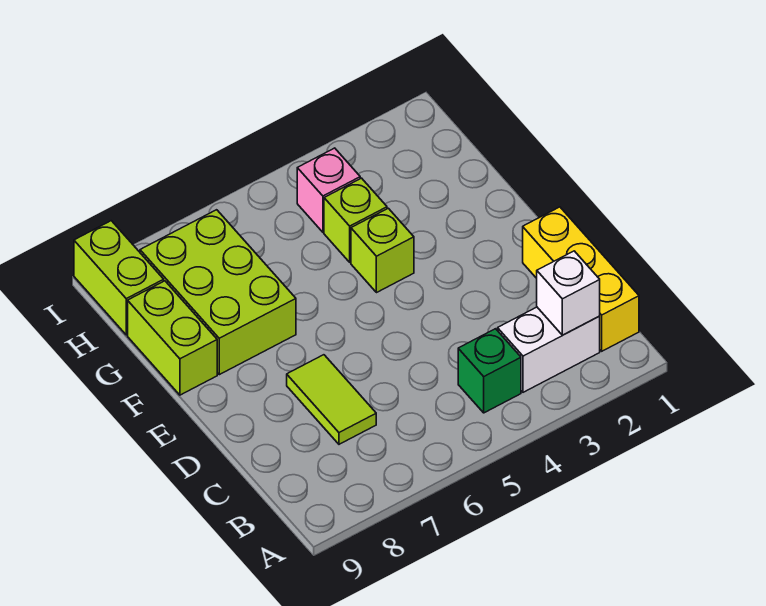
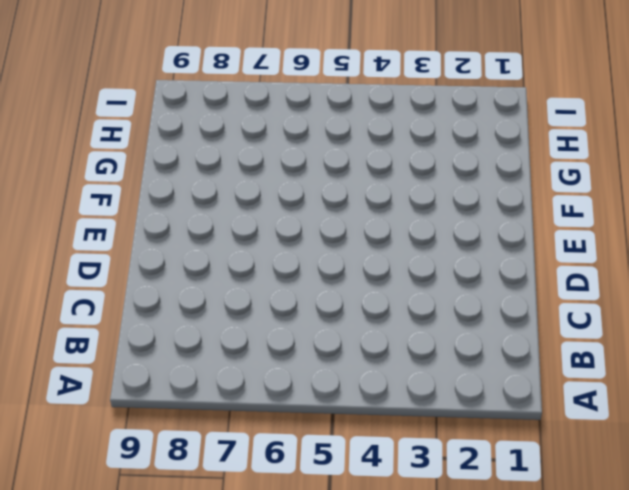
none -> yellow brick B1:D1 level 1
none -> white brick B2:B3 level 1

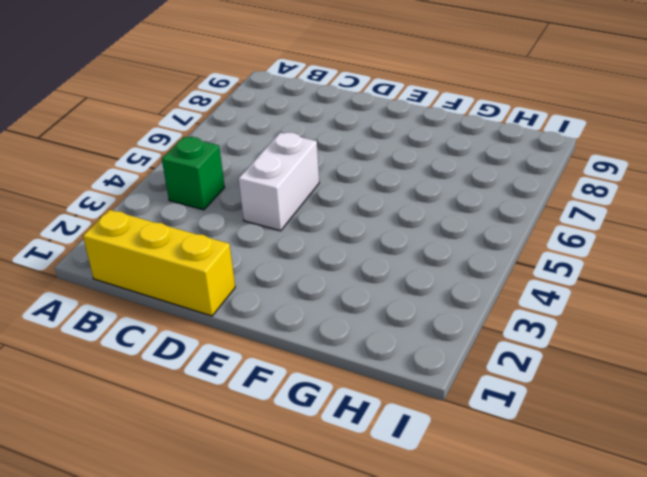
white brick D4:D5 level 1 -> white brick B2:B3 level 1
none -> lime tile C7:D7 level 1
none -> lime brick F4 level 1

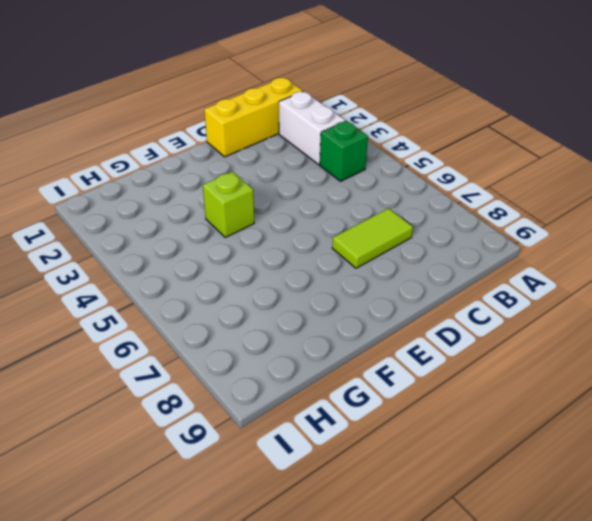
none -> lime brick F7:H8 level 1
none -> lime brick F9:G9 level 1

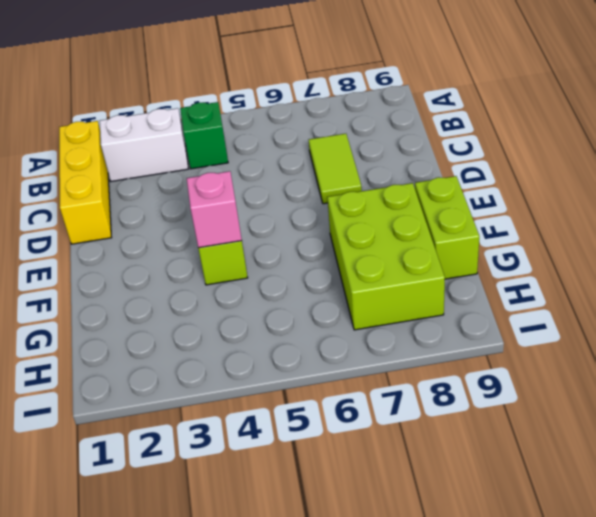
pink brick F4 level 2 -> pink brick H4 level 1
none -> lime brick G4 level 1
none -> lime brick H9:I9 level 1

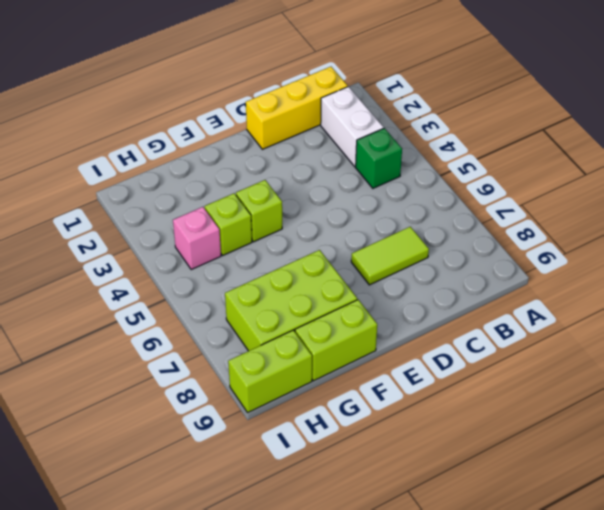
none -> white brick B2 level 2

